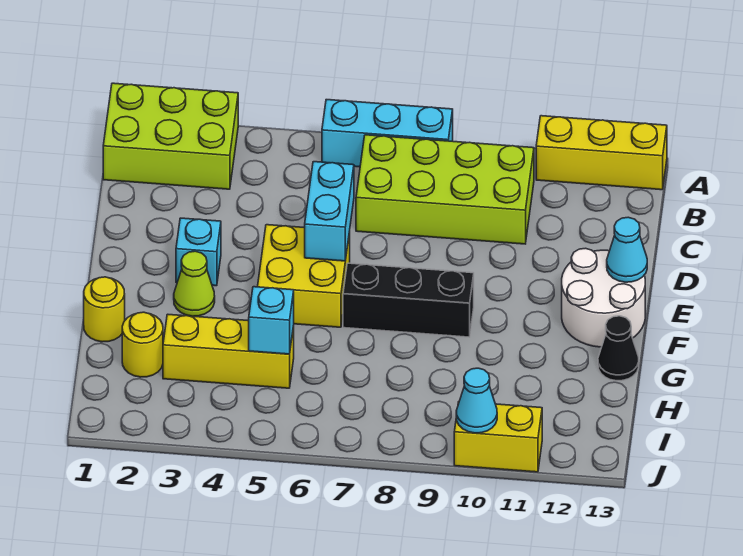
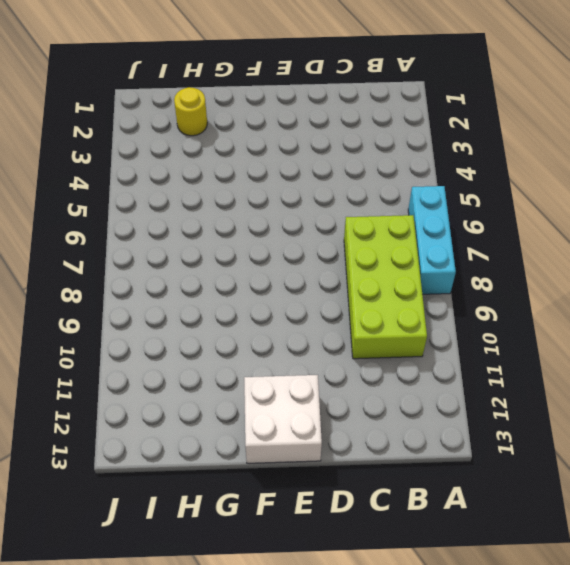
white brick E12:F13 level 1 -> white round brick E12:F13 level 1
none -> lime brick A1:B3 level 1
none -> yellow brick A11:A13 level 1
none -> cyan brick E3 level 1

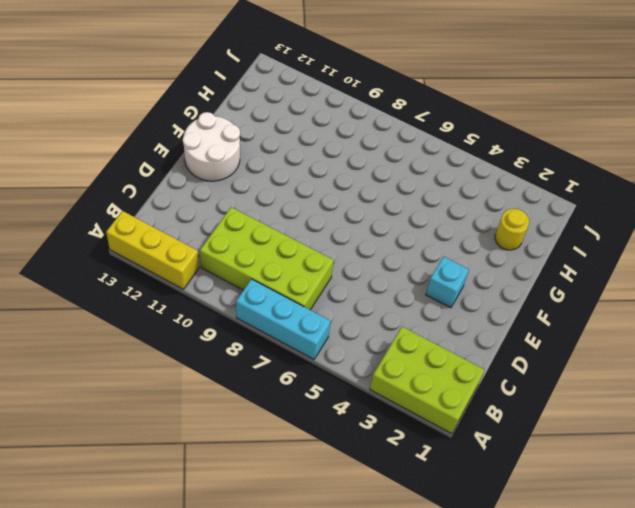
none -> yellow brick E5:F6 level 1
none -> lime cone F3 level 1
none -> black brick F7:F9 level 1

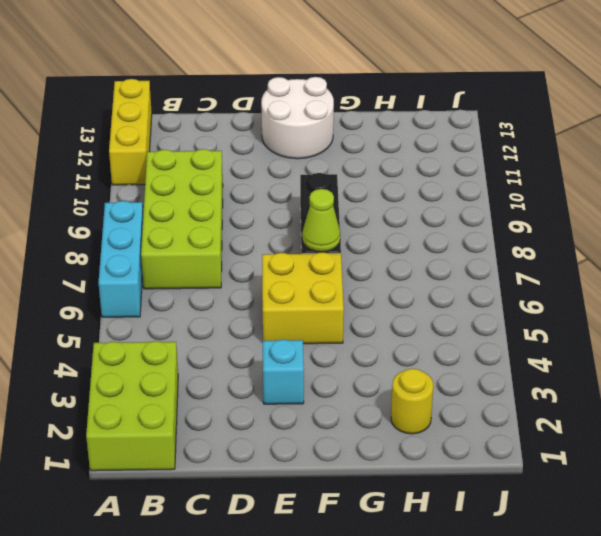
lime cone F7 level 2 -> lime cone F3 level 1
none -> yellow round brick G1 level 1
none -> black cone G13 level 1
none -> yellow brick H3:H5 level 1

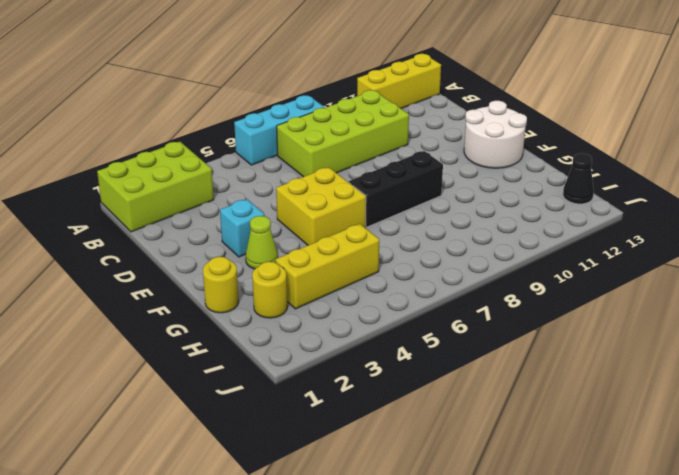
black cone I13 level 1 -> black cone G13 level 1
none -> yellow brick J10:J11 level 1
none -> cyan brick D6:E6 level 2
none -> cyan cone E13 level 2

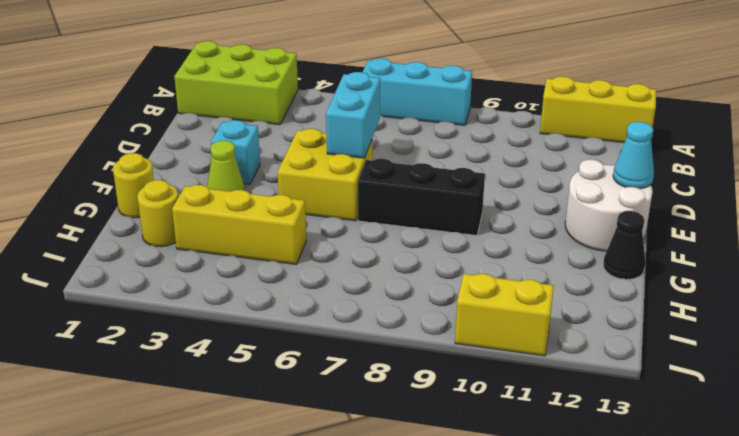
none -> lime brick B7:C10 level 1
none -> cyan brick H5 level 2
none -> cyan cone J10 level 2

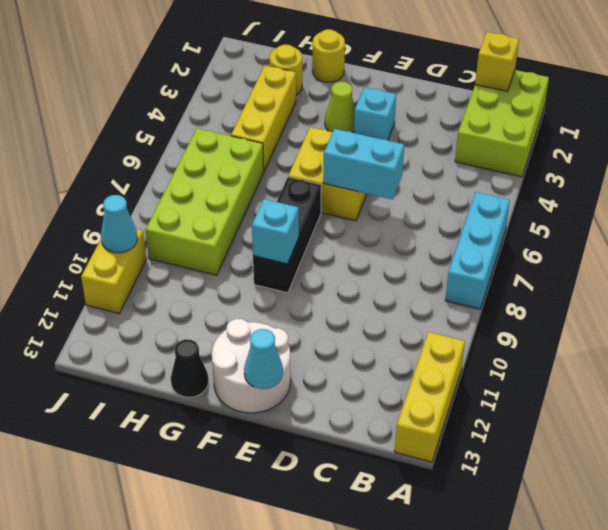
yellow brick B1 level 2 -> none
cyan brick F9 level 2 -> cyan brick H5 level 2
lime brick H6:I9 level 1 -> lime brick B7:C10 level 1

